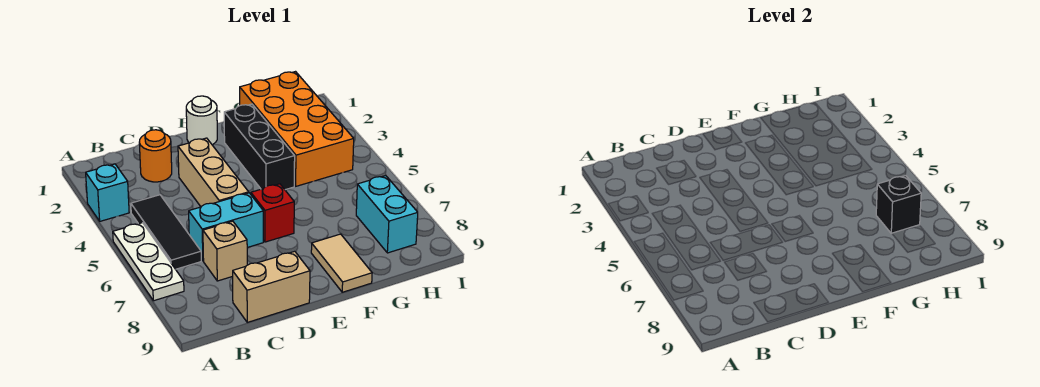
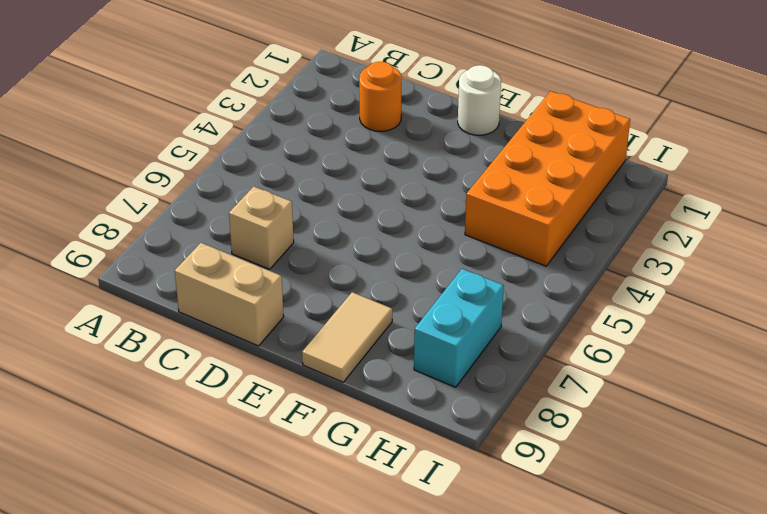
none -> cyan brick A3 level 1
none -> white plate A5:A7 level 1
none -> black tile B4:B6 level 1

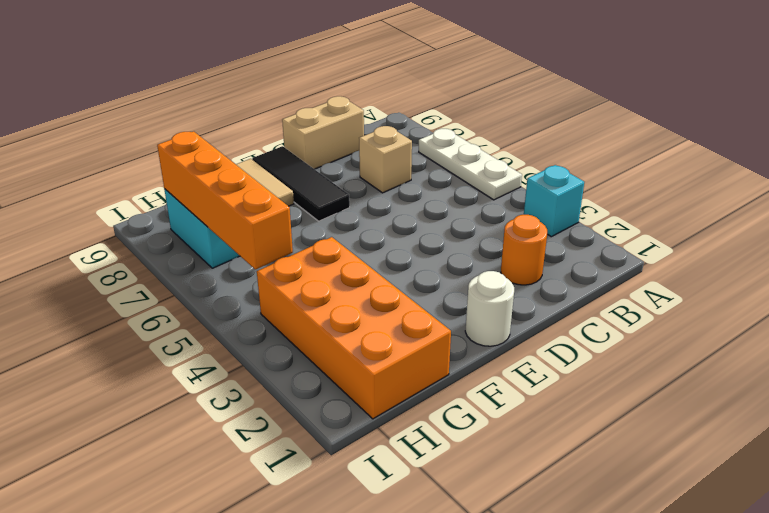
black tile E7:E9 level 1 -> black tile B4:B6 level 1
orange brick H5:H8 level 2 -> black brick H7 level 2
none -> cyan brick C6:D6 level 1
none -> tan brick D3:D5 level 1
none -> red brick E6 level 1

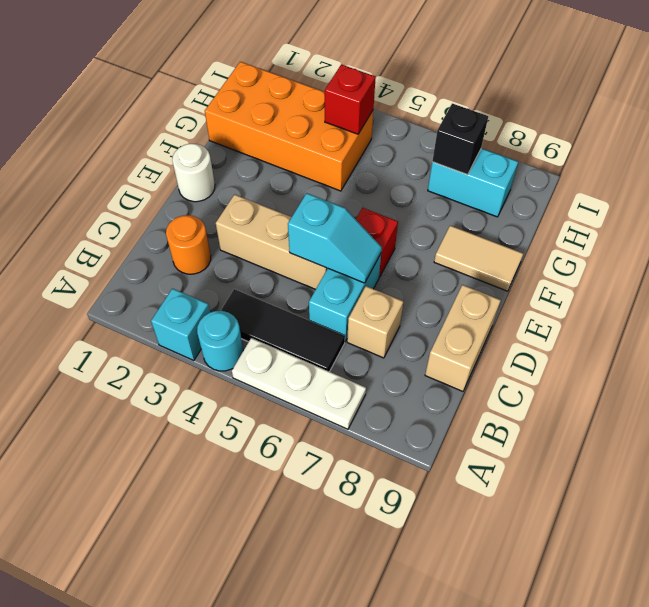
cyan round brick A4 level 1 -> none
cyan slope D5:D6 level 2 top 5 -> none
red brick H4 level 2 -> none
none -> black brick F2:F4 level 1

